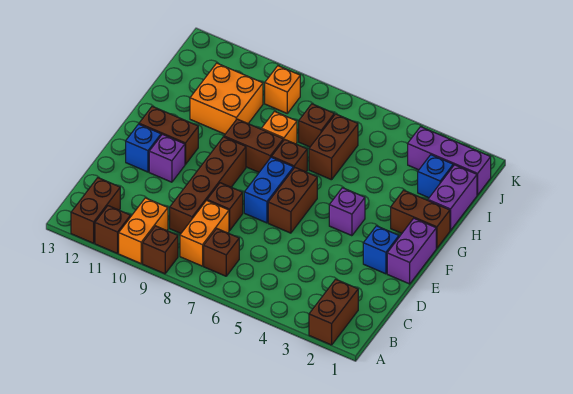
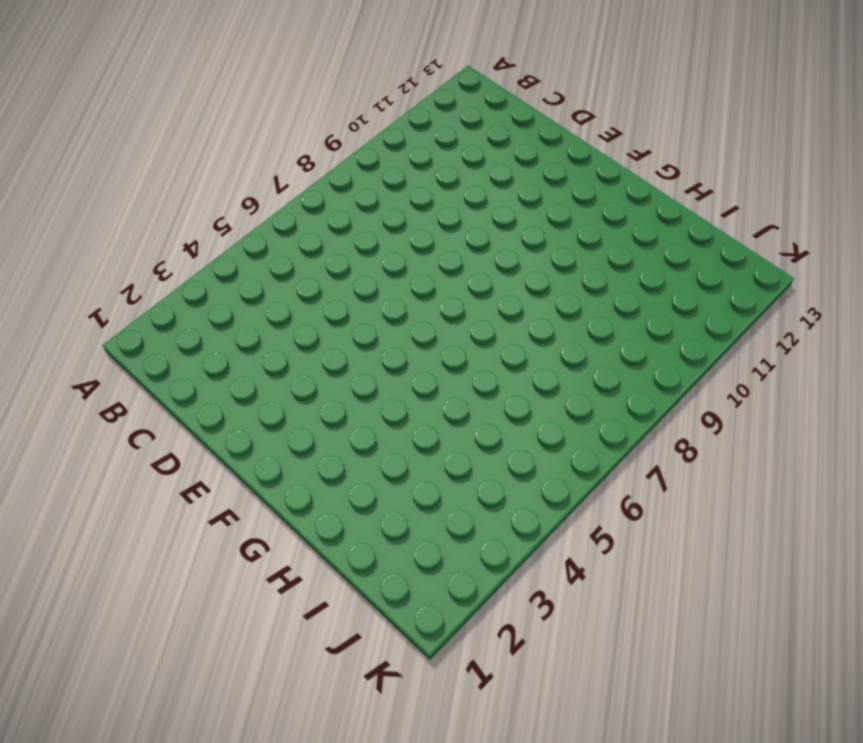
none -> brown brick A2:B2 level 1
none -> brown brick A9 level 1
none -> orange brick A10:B10 level 1

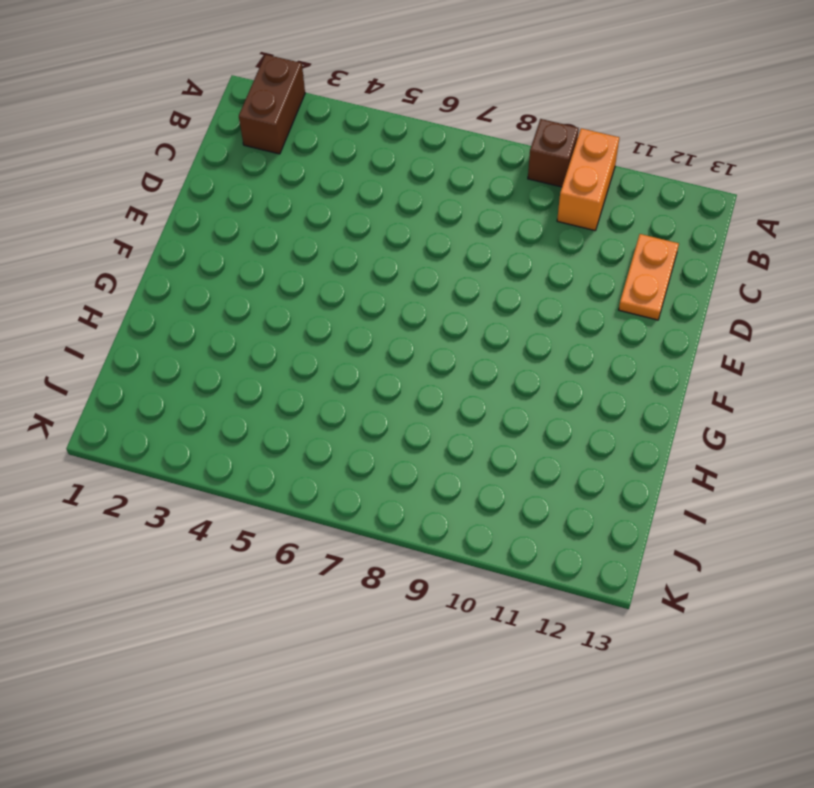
orange plate C12:D12 level 1 -> none
none -> brown brick A11 level 1
none -> brown brick A12:B12 level 1
none -> brown brick B7 level 1

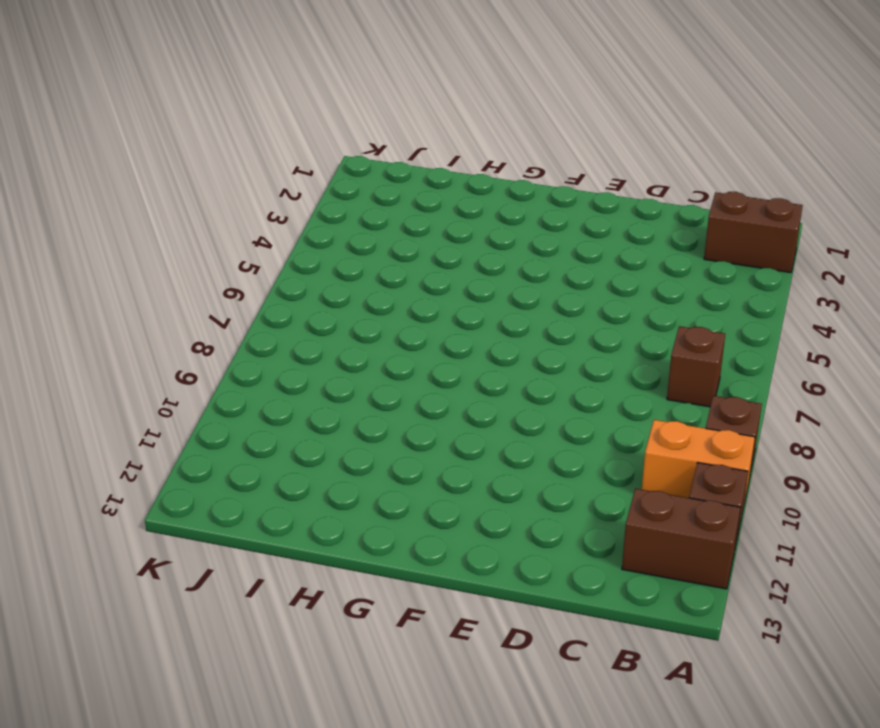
none -> orange brick B8:C8 level 1
none -> brown brick C9:F9 level 1
none -> brown brick D8 level 1

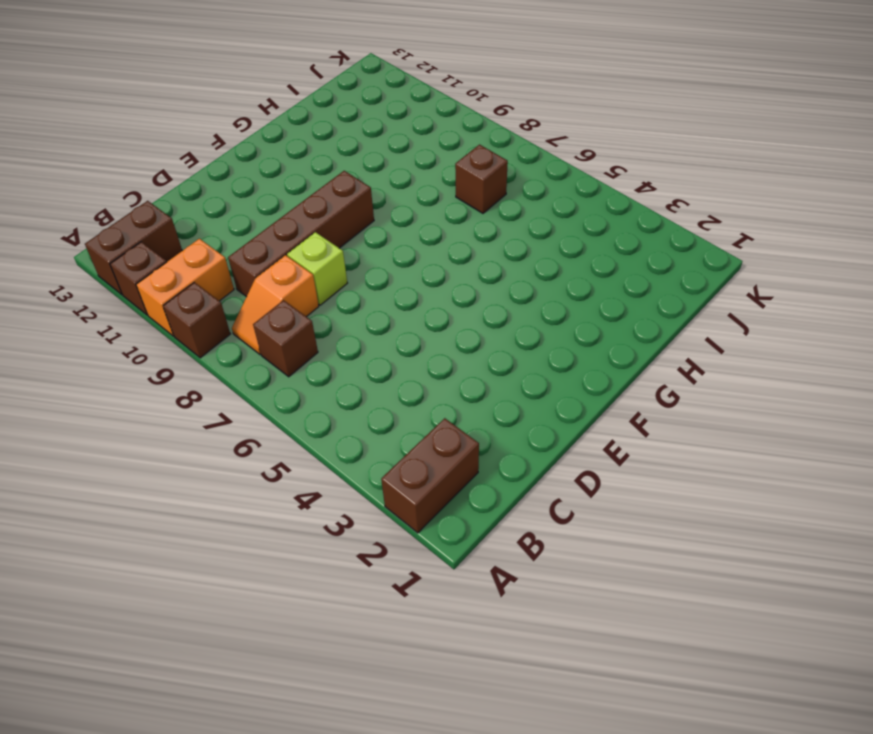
orange slope B8:C8 level 1 top C -> orange brick B8:C8 level 1
lime brick D8 level 1 -> brown brick D8 level 1
none -> purple brick E1:F1 level 1
none -> blue brick E2 level 1
none -> brown brick E6:F6 level 1

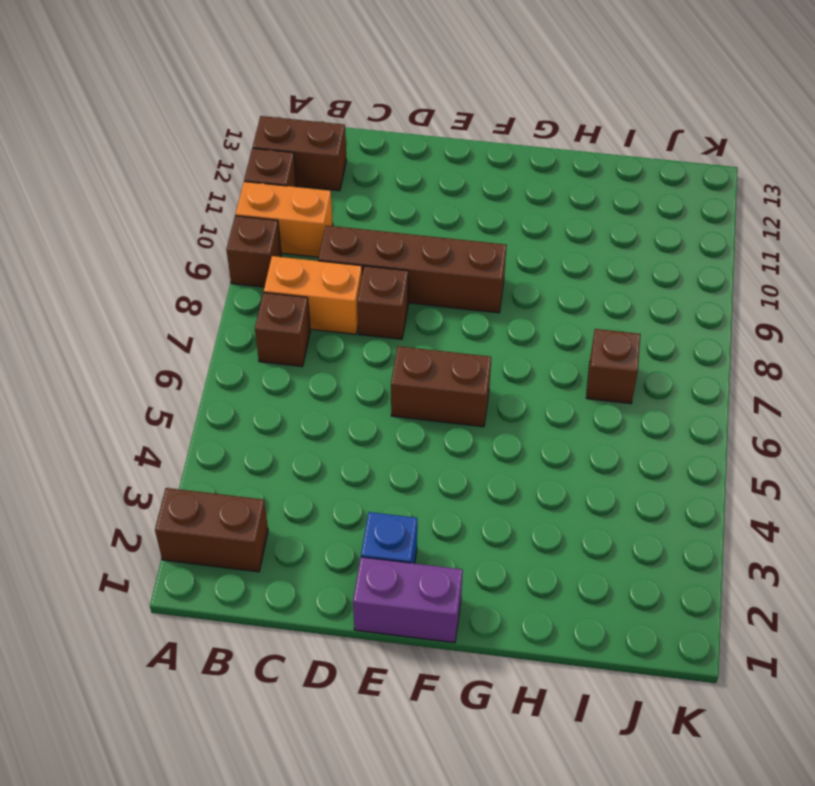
none -> blue brick E7:F7 level 1
none -> purple brick E11 level 1
none -> blue brick E12 level 1

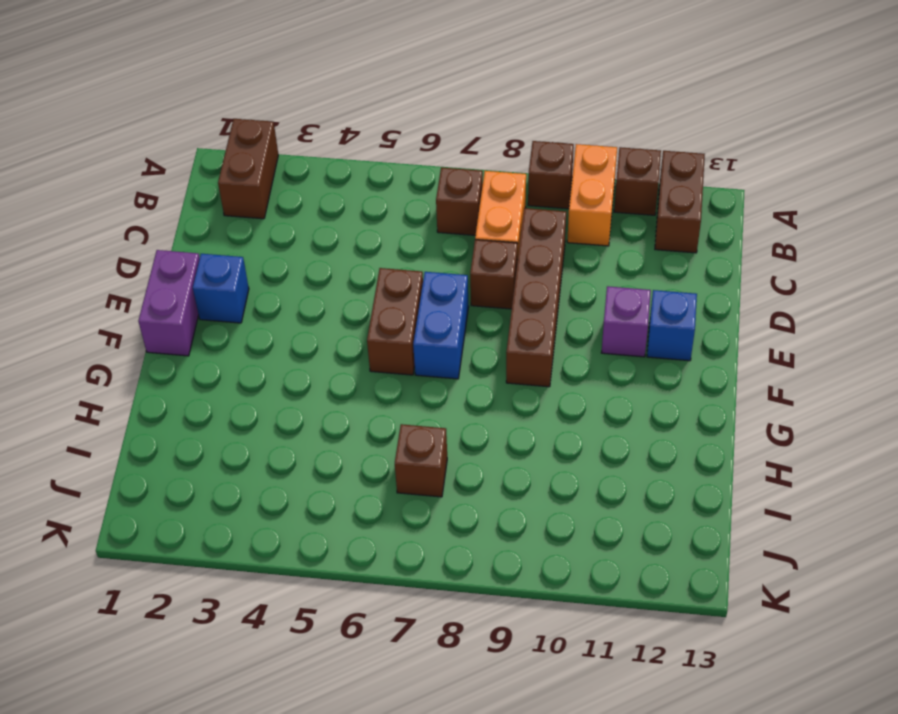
none -> purple brick F4 level 1
none -> brown brick F11:F12 level 1
none -> brown brick G1:G2 level 1

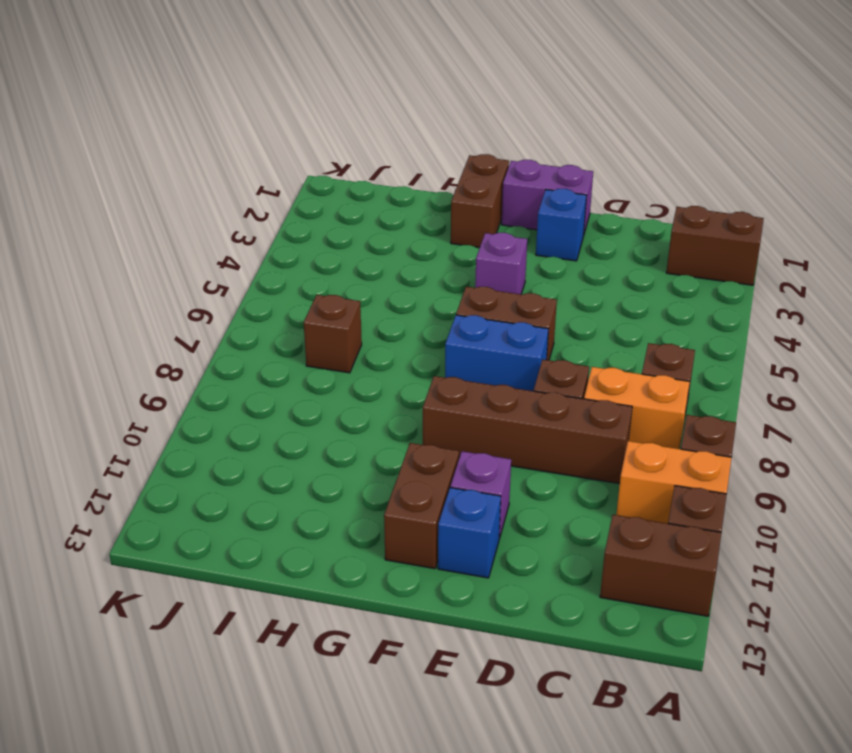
none -> brown brick G7 level 1
none -> brown brick G8:G9 level 1
none -> purple brick H1:I1 level 1

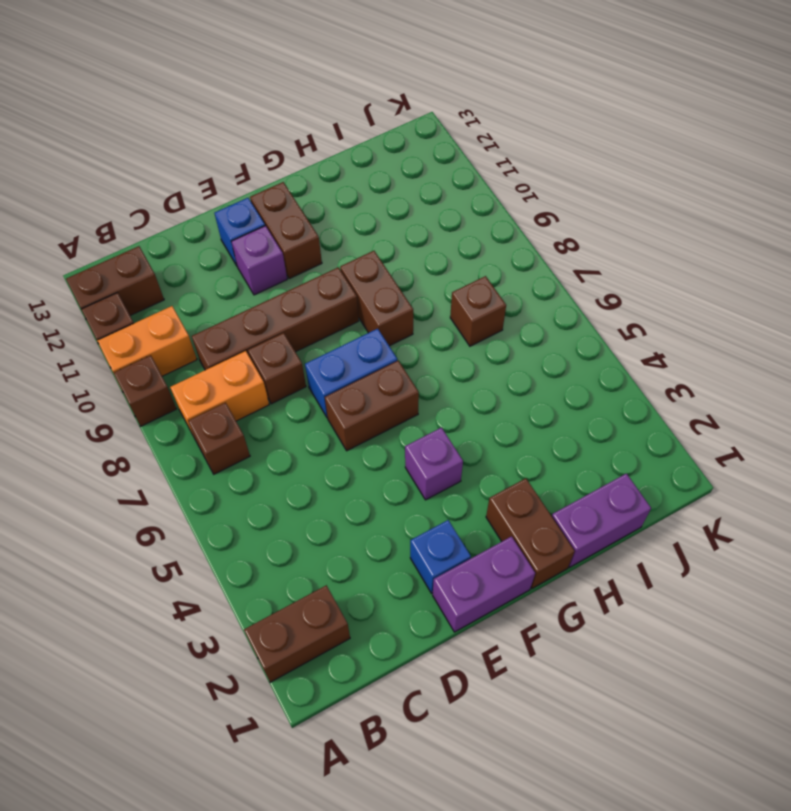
none -> brown brick G7 level 1
none -> brown brick H6:I6 level 1
none -> orange brick H8 level 1

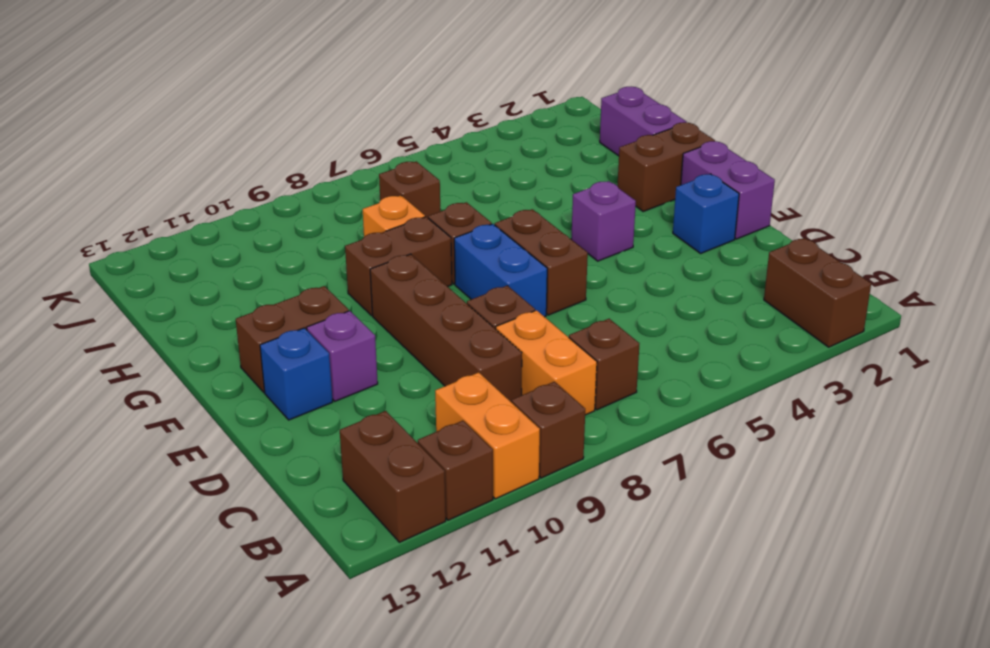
none -> brown brick H6:I6 level 1
none -> orange brick H10:I11 level 1
none -> blue brick I2 level 1

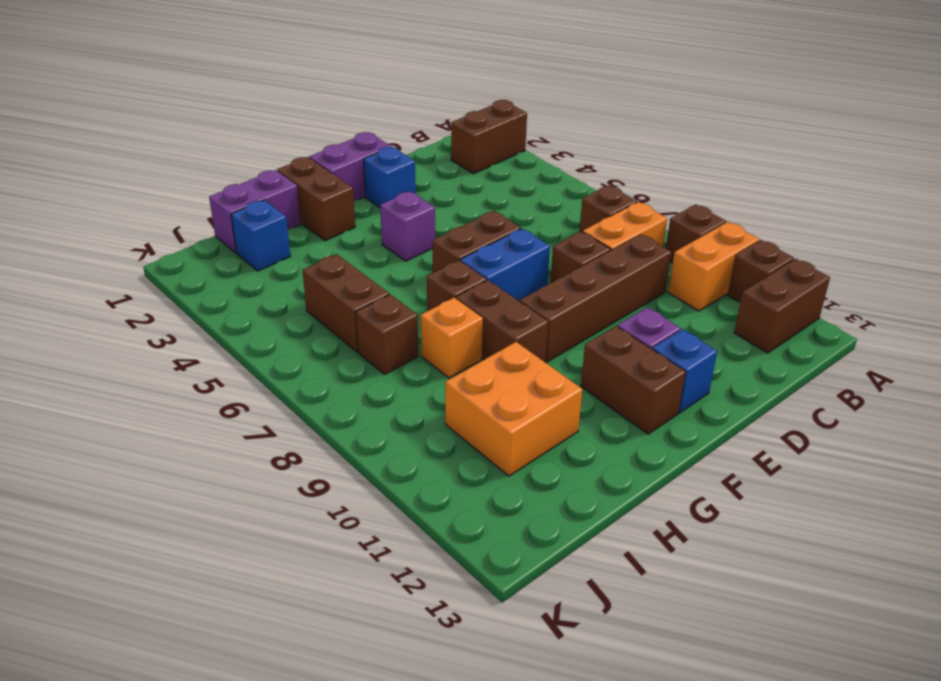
brown brick I5:I6 level 1 -> brown brick H6:I6 level 1
none -> purple brick J1:J3 level 1
none -> orange brick J9 level 1

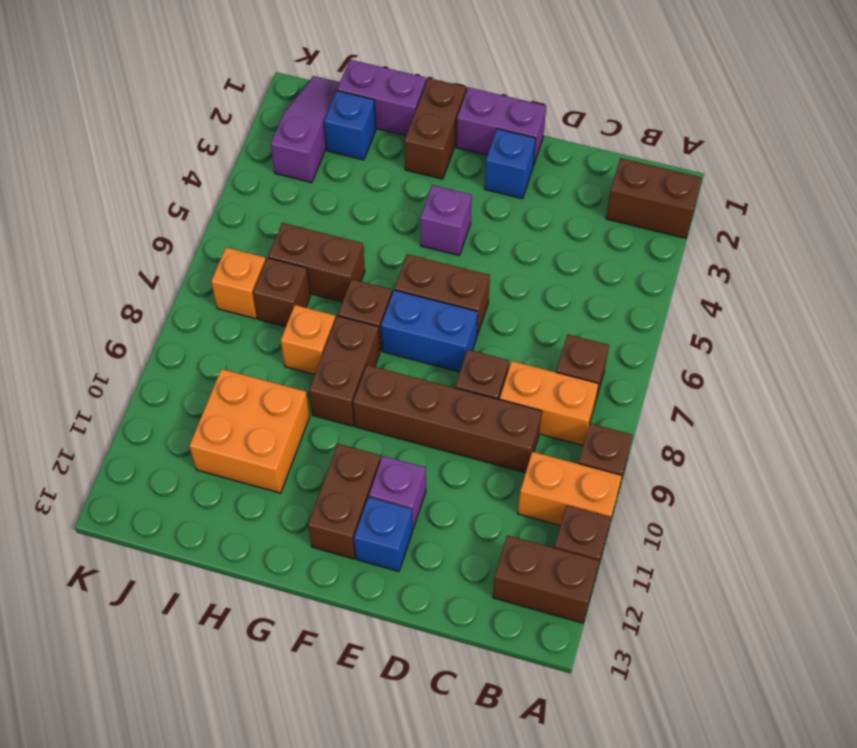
purple slope J1:J3 level 1 top 3 -> purple brick J1:J3 level 1
orange brick J7 level 1 -> orange brick J9 level 1

